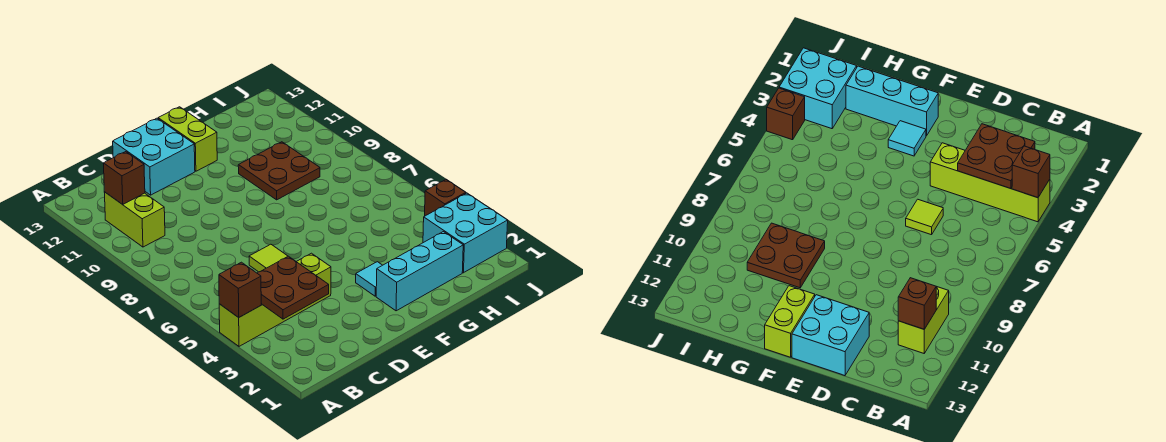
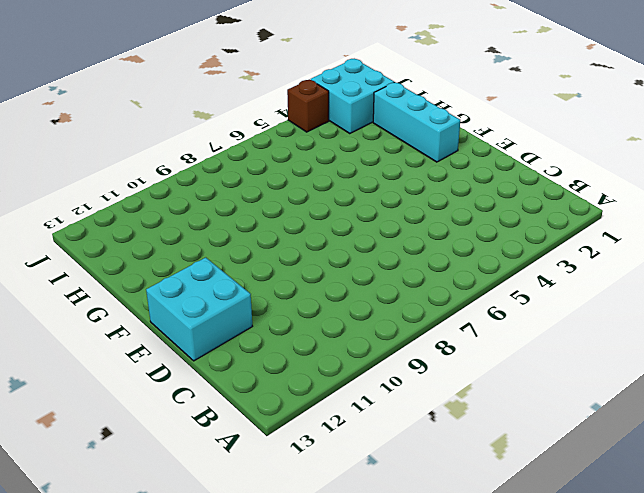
none -> lime brick A4:D4 level 1
none -> lime brick B10:B11 level 1
none -> lime tile D6 level 1

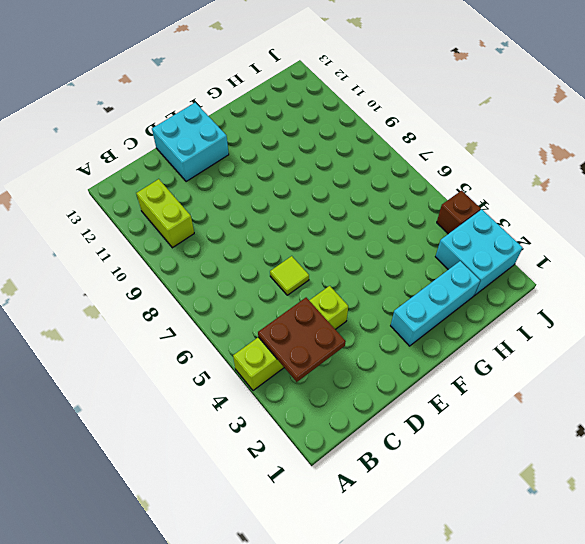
none -> cyan tile F3 level 1
none -> lime brick F12:F13 level 1
none -> brown plate G9:H10 level 1

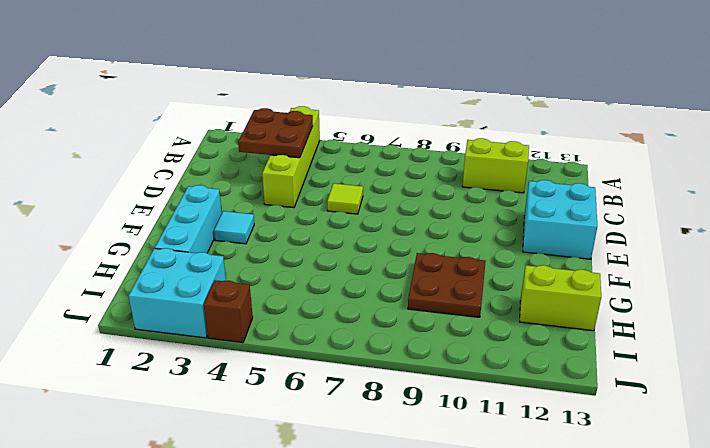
lime brick H12:H13 level 1 -> lime brick F12:F13 level 1
none -> brown brick A4 level 2
none -> brown brick B11 level 2

